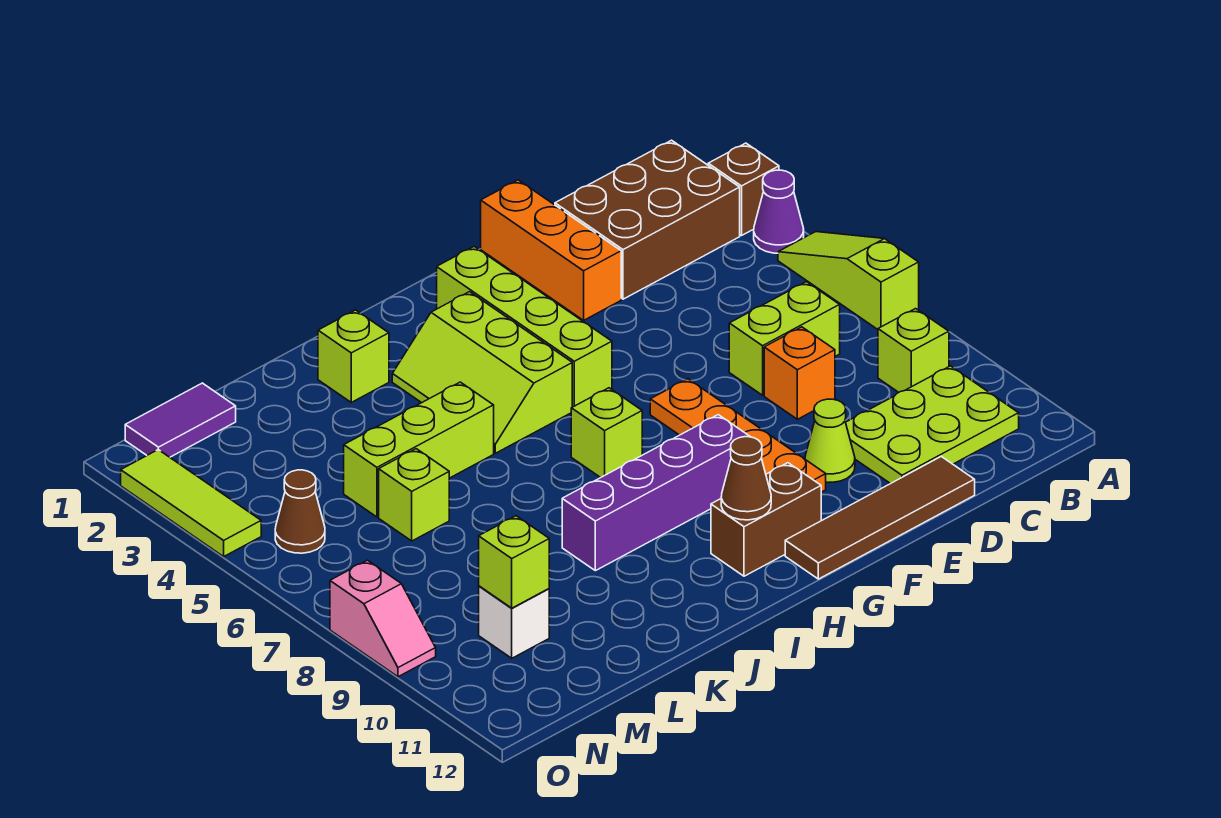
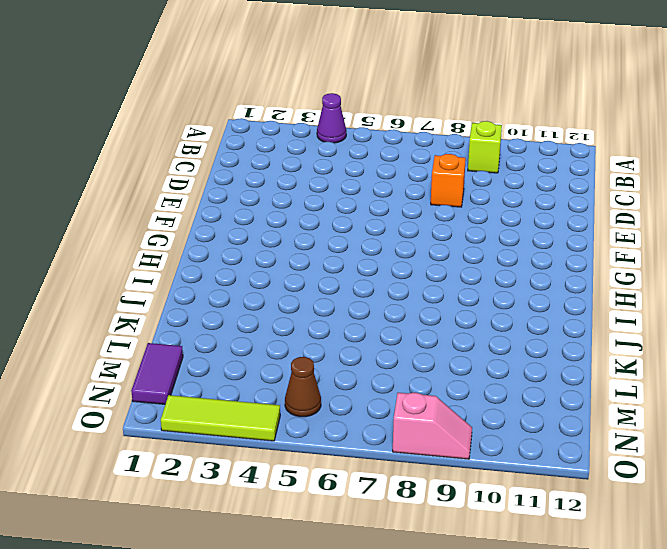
none -> brown brick A3 level 1
none -> lime slope A5:A7 level 1 top 7
none -> brown brick B2:D3 level 1

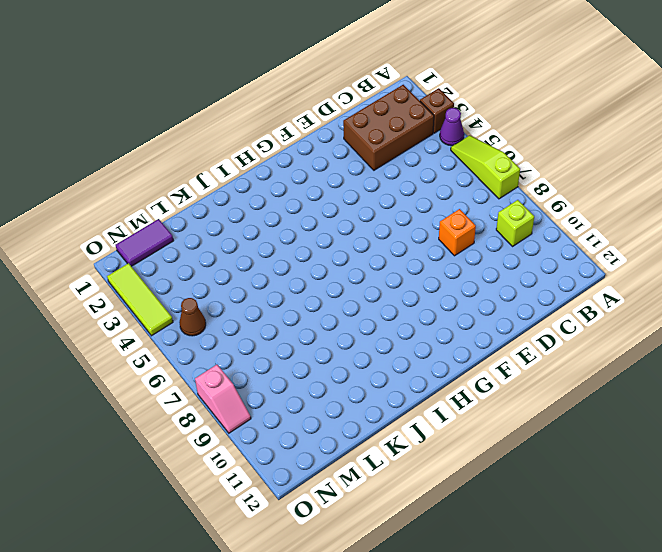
none -> lime plate B10:D11 level 1
none -> lime brick C7:D7 level 1
none -> brown tile D12:G12 level 1

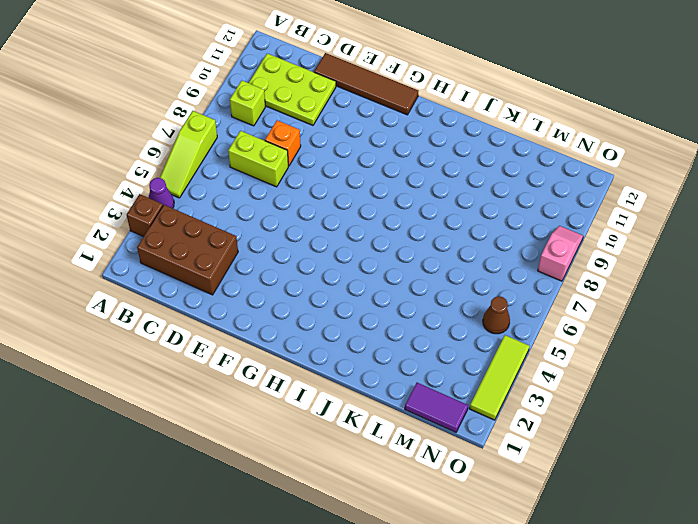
none -> orange brick E1:E3 level 1
none -> lime cone E10 level 1
none -> orange plate F7:F10 level 1

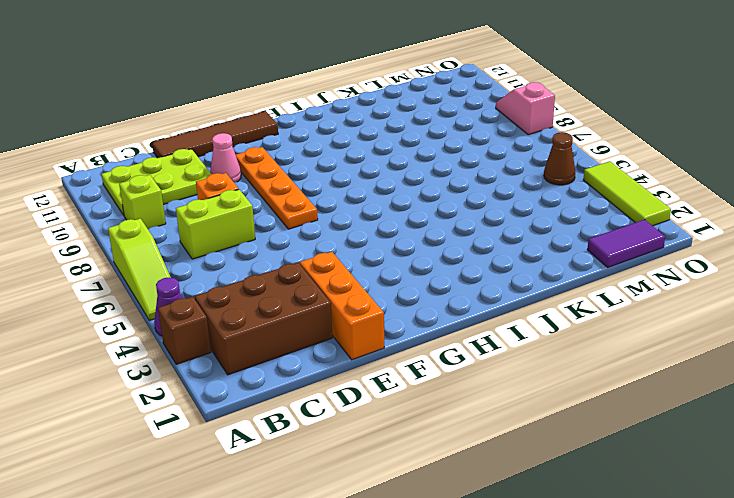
pink cone E10 level 1 -> lime cone E10 level 1
none -> lime brick G2:G5 level 1
none -> purple brick G9:J9 level 1
none -> brown brick G11:H11 level 1

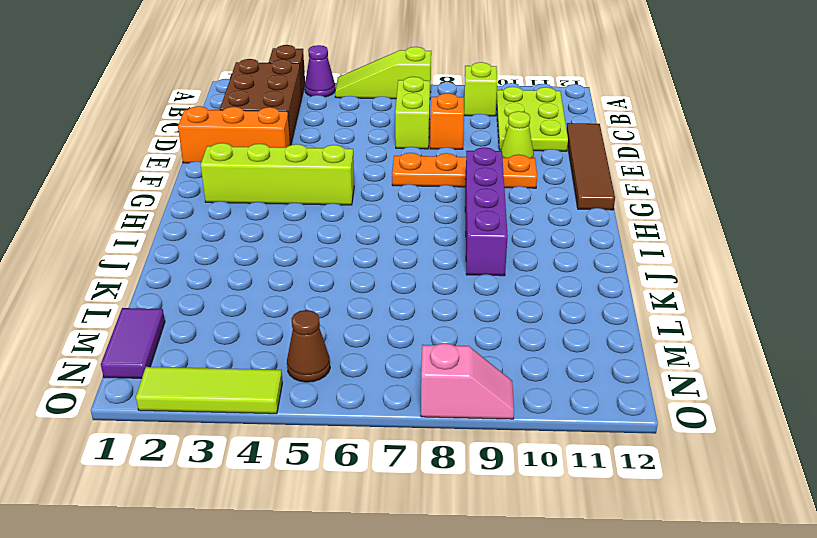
none -> brown brick G11:H11 level 1
none -> lime slope H3:I5 level 1 top H
none -> lime brick H7 level 1

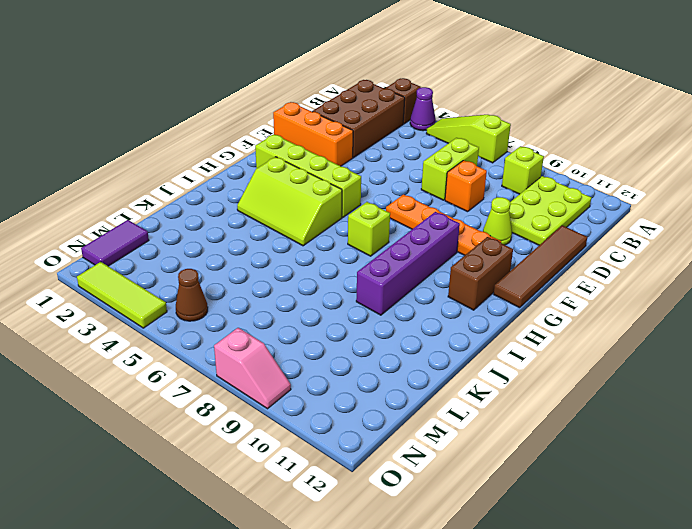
none -> lime brick J2 level 1
none -> lime brick J5:L5 level 1
none -> lime brick L6 level 1

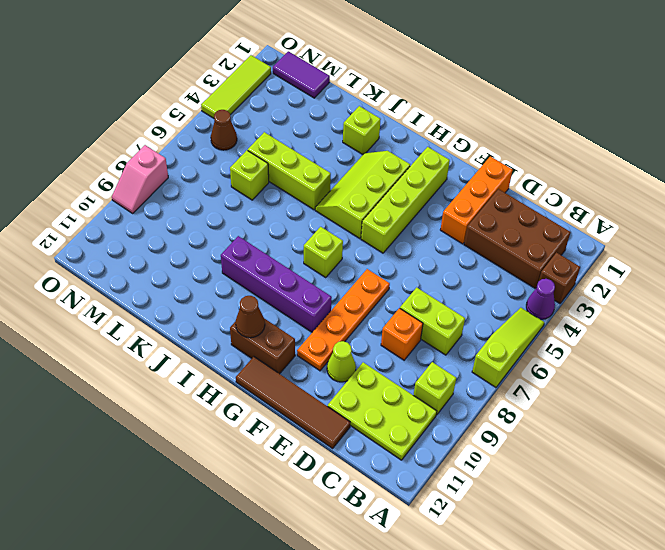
none -> white brick M10 level 1
none -> lime brick M10 level 2

